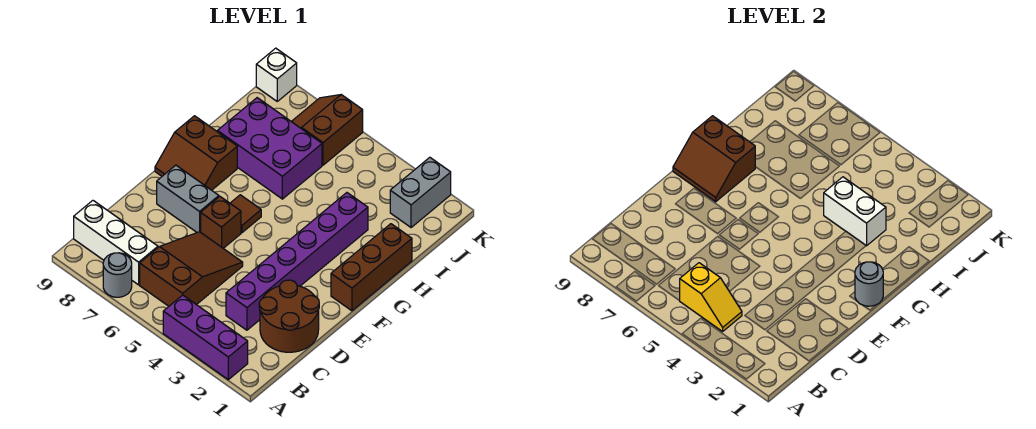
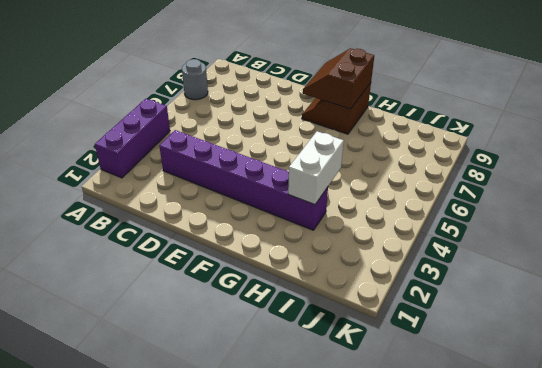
none -> brown slope B5:D6 level 1 top B
none -> white brick B7:B9 level 1
none -> brown round brick C1:D2 level 1

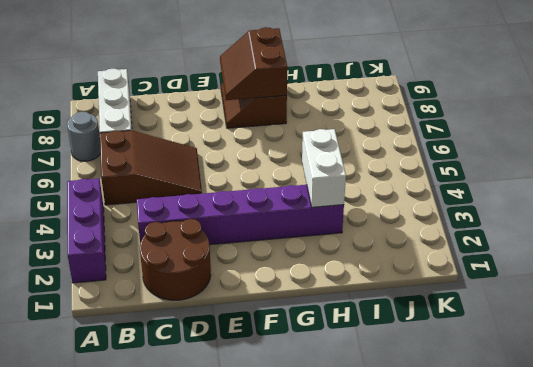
none -> brown brick E6 level 1
none -> grey brick E7:E8 level 1
none -> brown brick F1:H1 level 1

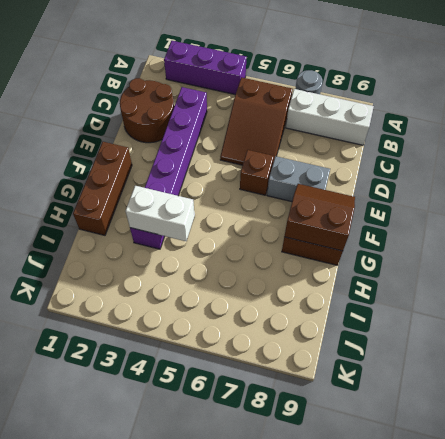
none -> brown tile F6 level 1
none -> purple brick H6:I8 level 1
none -> grey brick J2:K2 level 1

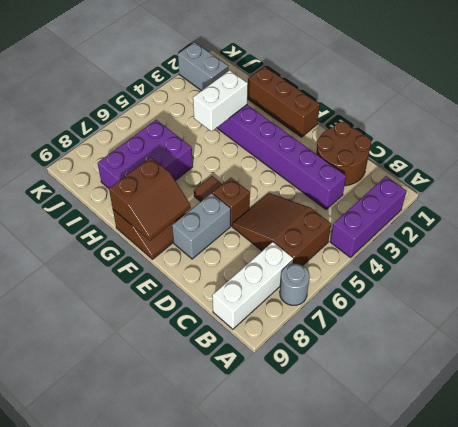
none -> brown slope J6:K7 level 1 top 6
none -> white brick K9 level 1
none -> yellow slope B4:B5 level 2 top 5

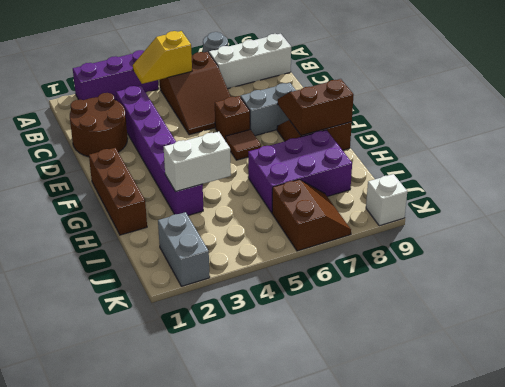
none -> grey round brick F1 level 2

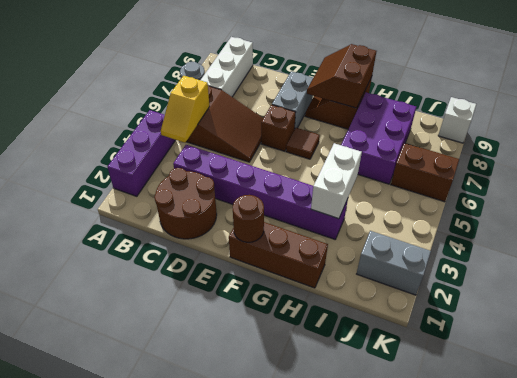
brown round brick F1 level 2 -> grey round brick F1 level 2

